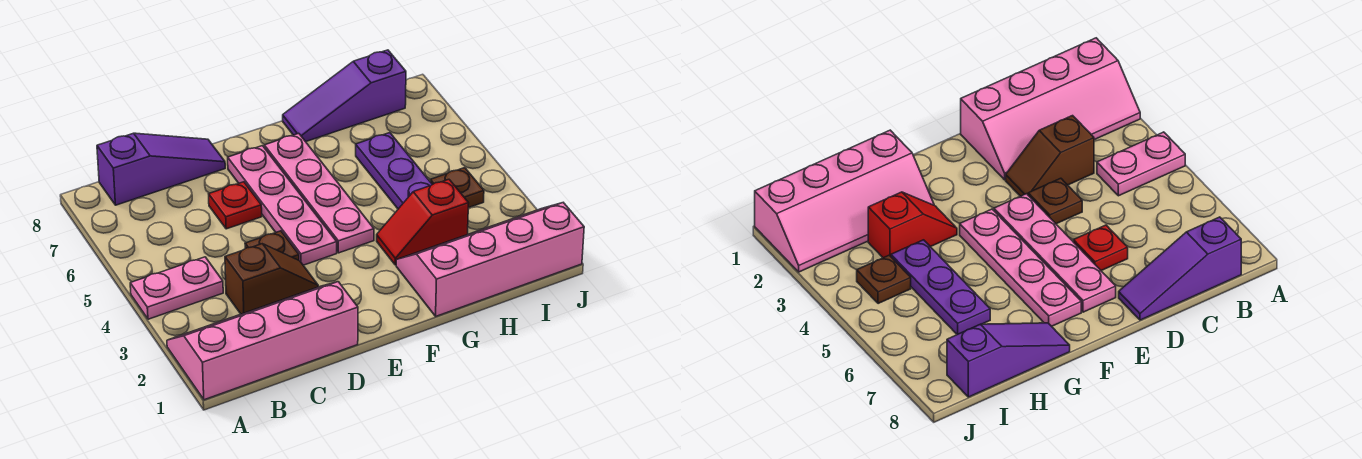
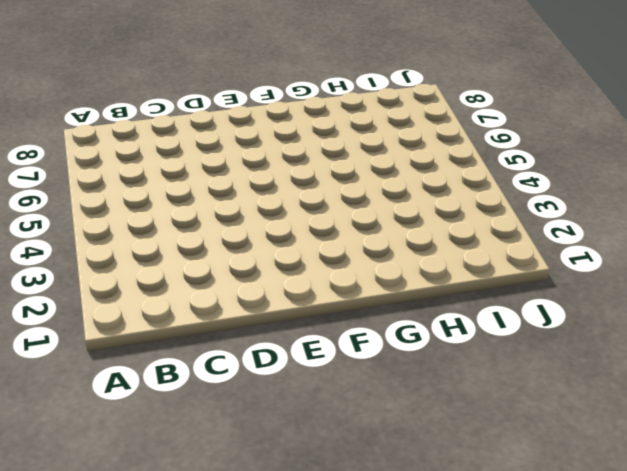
none -> pink slope A1:D2 level 1 top 1
none -> pink plate A4:B4 level 1
none -> purple slope B8:D8 level 1 top B

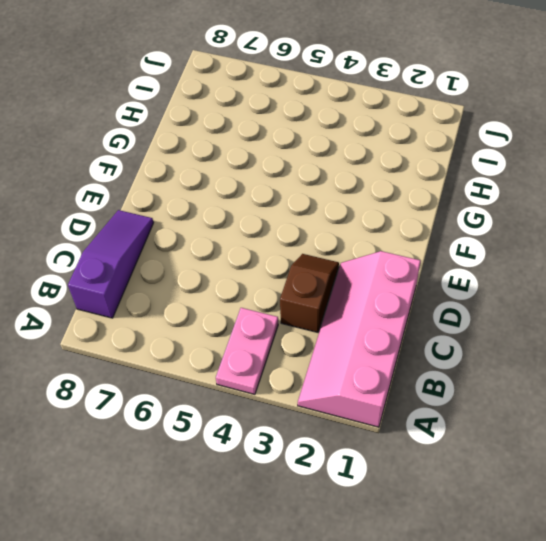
none -> brown plate D4 level 1
none -> red plate D6 level 1
none -> pink plate E4:E7 level 1

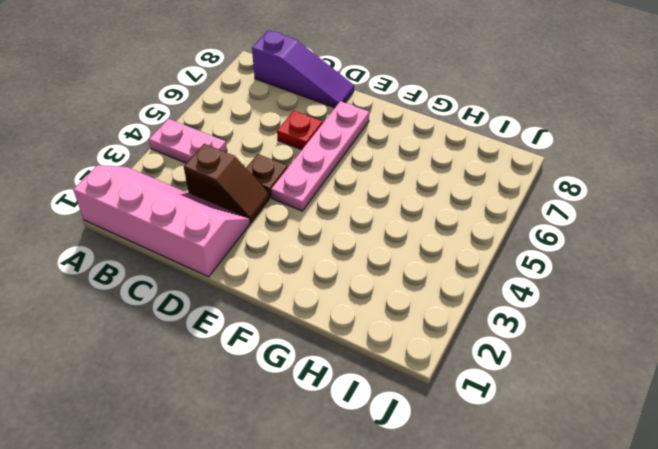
none -> pink plate F4:F7 level 1
none -> pink slope G1:J2 level 1 top 1
none -> red slope G3:H3 level 1 top H

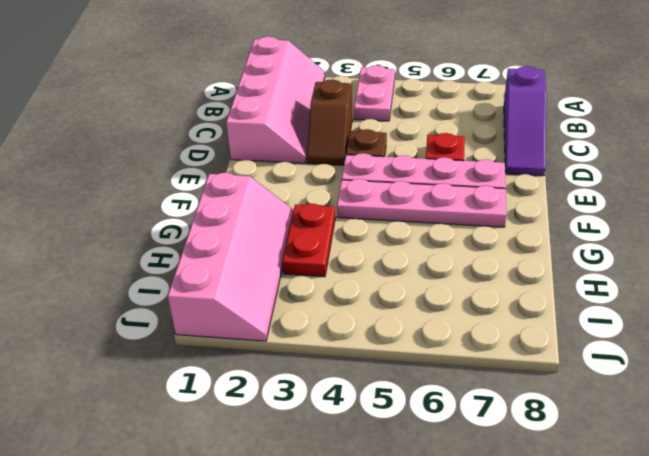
red plate G3:H3 level 1 -> red slope G3:H3 level 1 top H
none -> purple slope G8:I8 level 1 top I
none -> purple plate H4:H6 level 1
none -> brown plate I4 level 1

